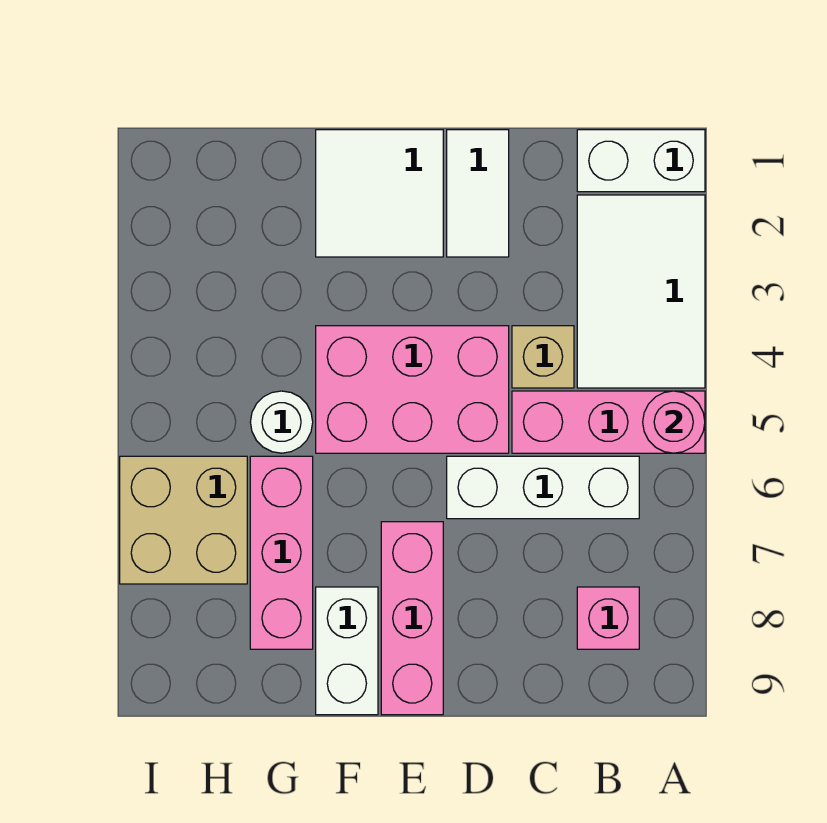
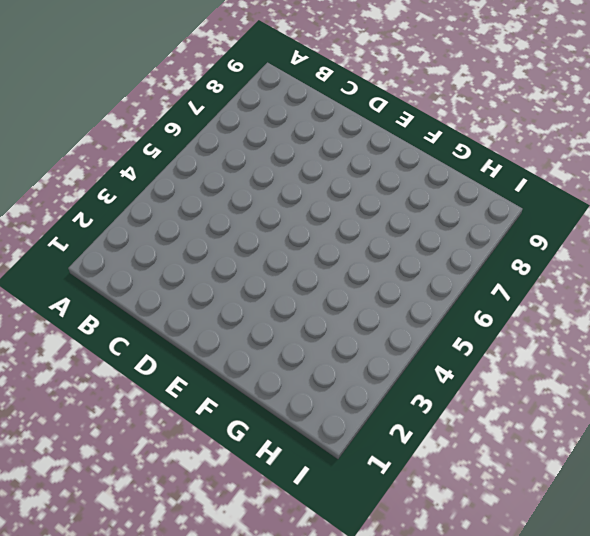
none -> white brick A1:B1 level 1
none -> white tile A2:B4 level 1
none -> pink brick A5:C5 level 1

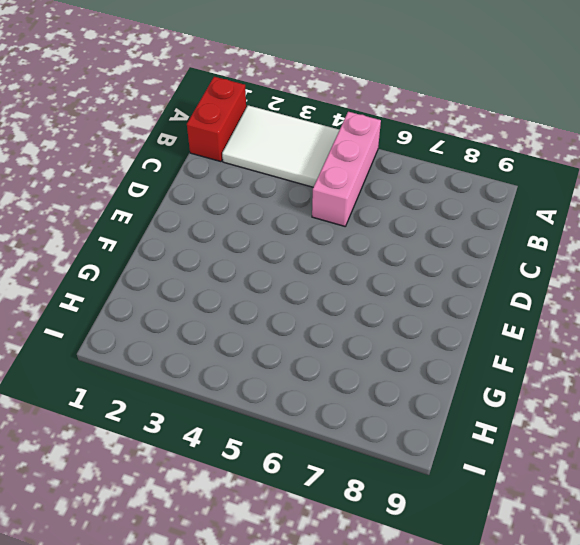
red brick A1:B1 level 1 -> white brick A1:B1 level 1
none -> white brick B6:D6 level 1
none -> pink brick B8 level 1
none -> tan brick C4 level 1

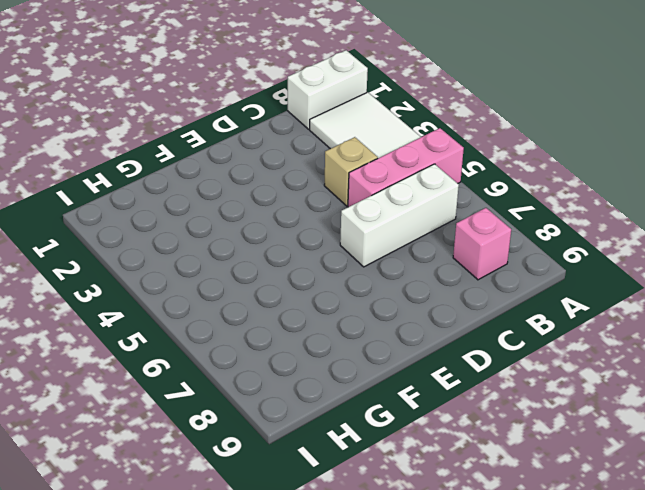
none -> white tile D1:D2 level 1
none -> pink brick D4:F5 level 1
none -> white tile E1:F2 level 1

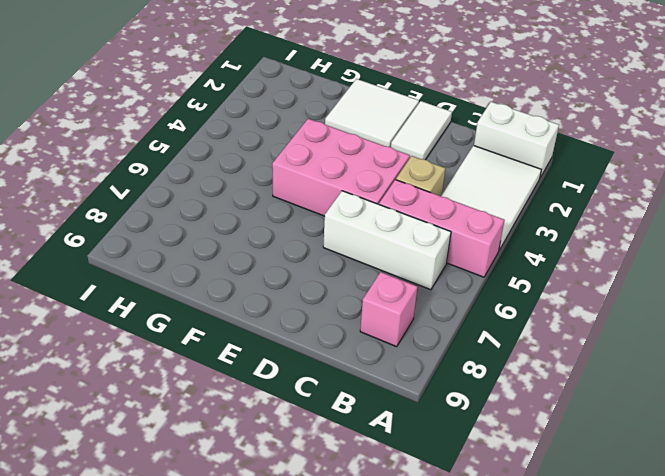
none -> pink brick E7:E9 level 1
none -> white brick F8:F9 level 1
none -> white round brick G5 level 1

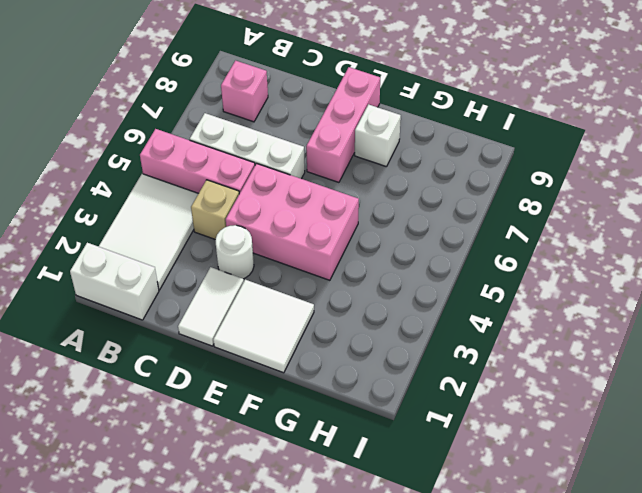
white round brick D3 level 1 -> white round brick G5 level 1
white brick F8 level 1 -> white brick F8:F9 level 1
none -> pink brick G6:G8 level 1
none -> tan brick H6:I7 level 1
none -> pink round brick A5 level 2

